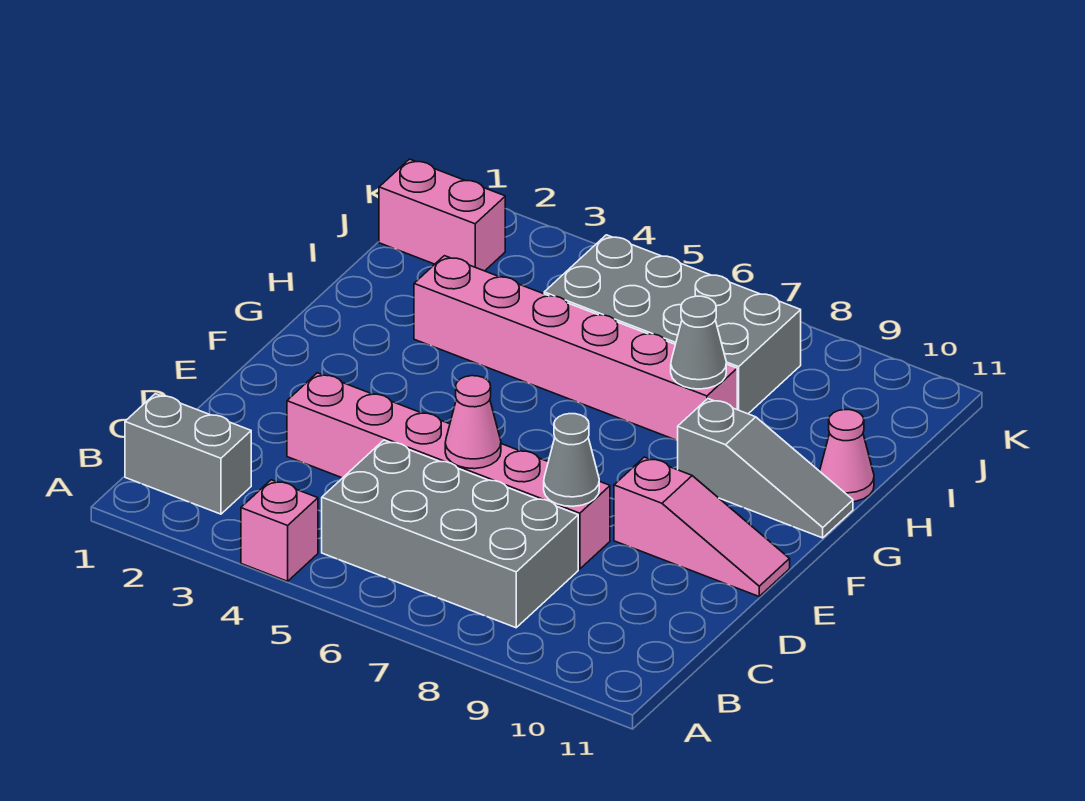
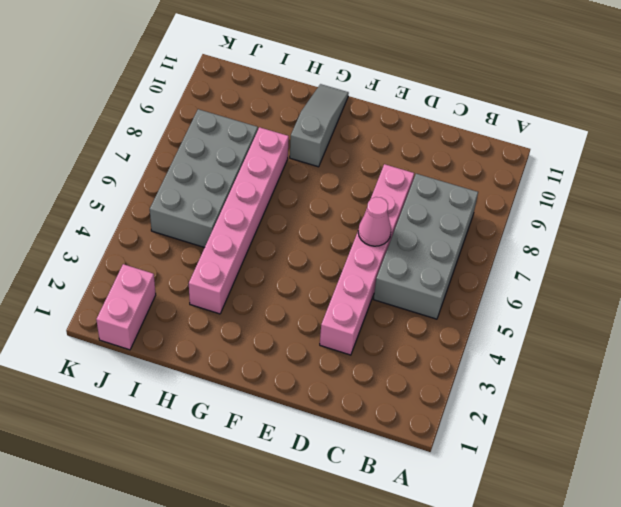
none -> pink brick A4 level 1
none -> grey brick B1:B2 level 1
none -> pink slope E9:E11 level 1 top 9

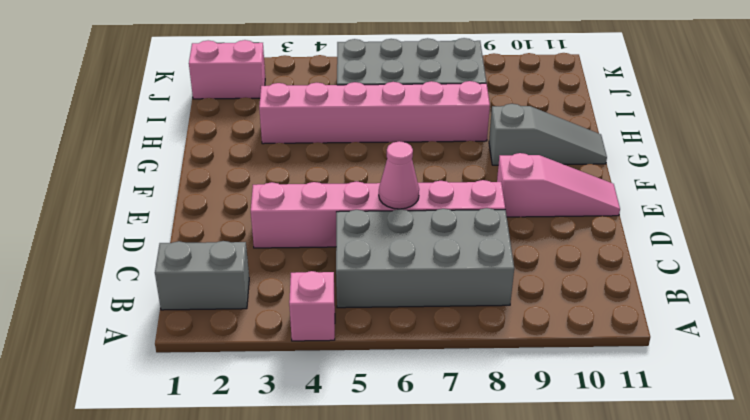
none -> pink cone H11 level 1
none -> grey cone D8 level 2
none -> grey cone H8 level 2

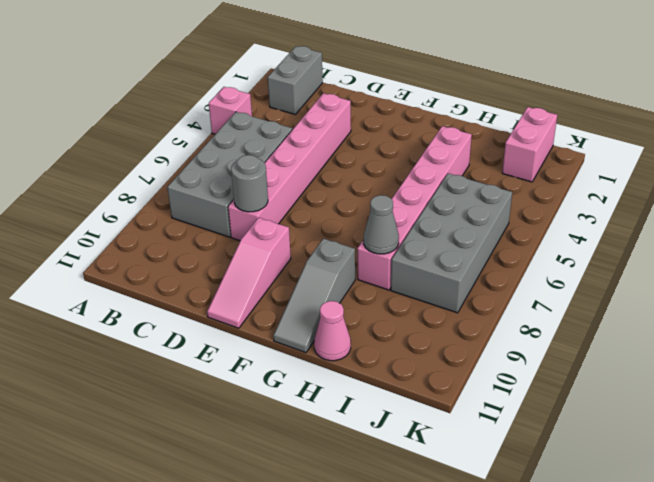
grey round brick D8 level 2 -> grey cone D8 level 2
none -> pink cone D6 level 2

